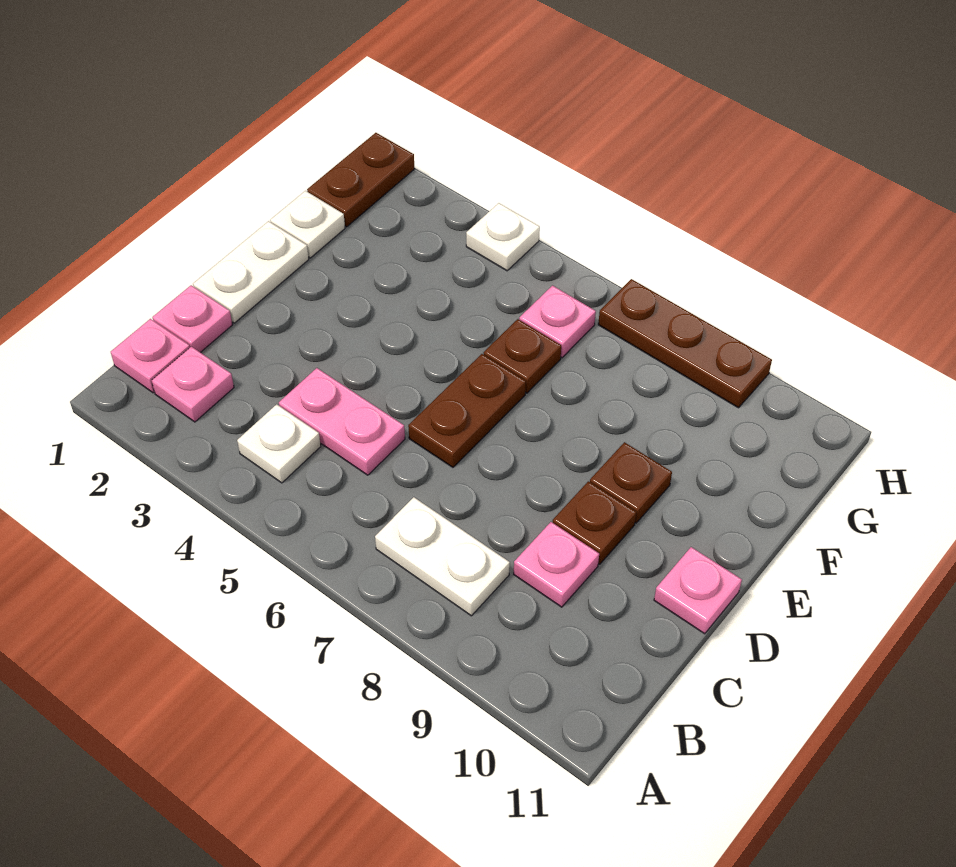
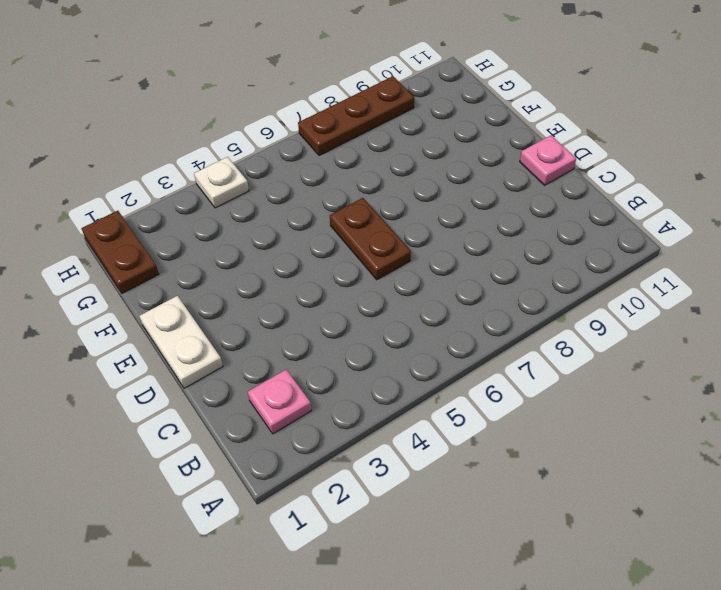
none -> pink plate B1 level 1
none -> white plate B4 level 1
none -> white plate B7:B8 level 1

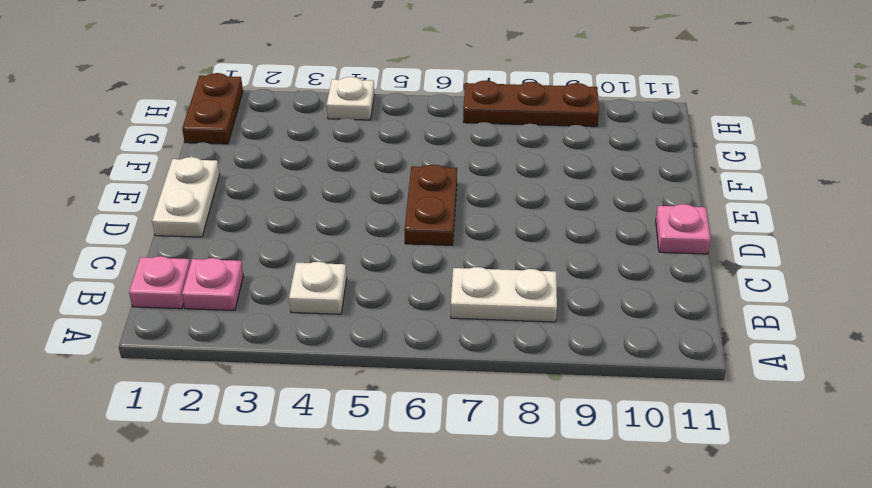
none -> pink plate C1 level 1
none -> pink plate C4:C5 level 1
none -> pink plate C9 level 1

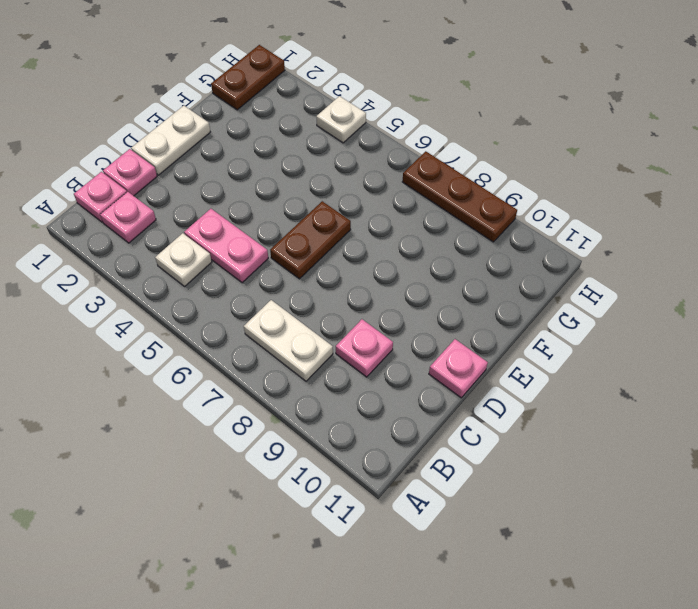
none -> brown plate D9 level 1
none -> brown plate E9 level 1
none -> white plate F1 level 1

